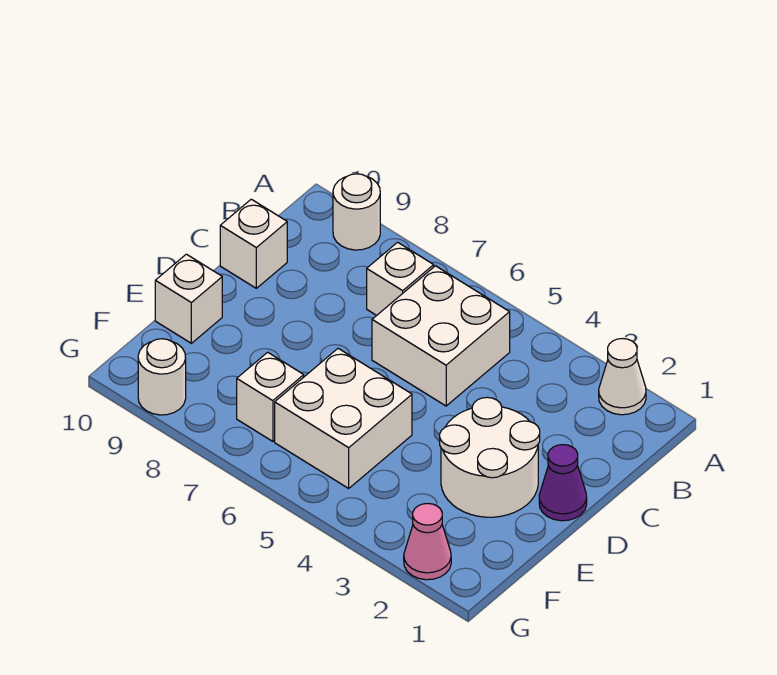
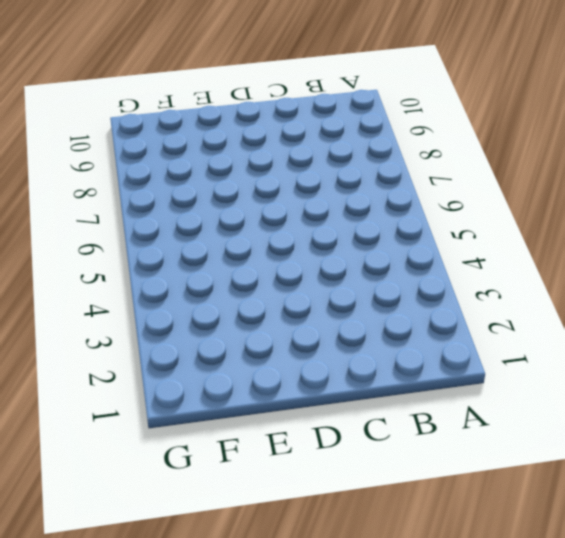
none -> white cone A2 level 1
none -> white round brick A9 level 1
none -> white brick B5:C6 level 1

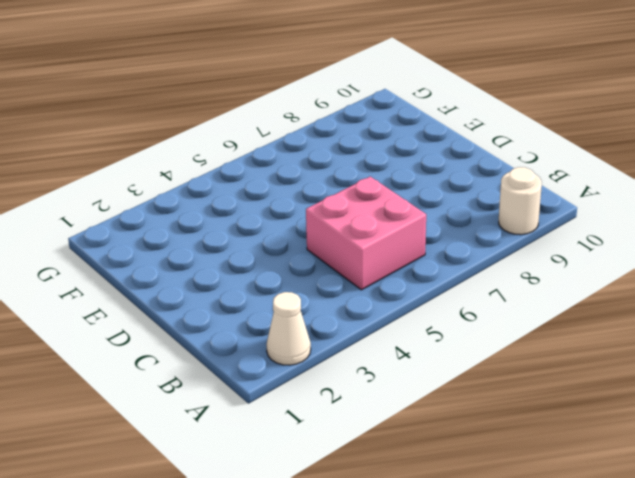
pink brick B5:C6 level 1 -> white brick B5:C6 level 1
none -> white brick B7 level 1
none -> white brick C10 level 1
none -> purple cone D1 level 1

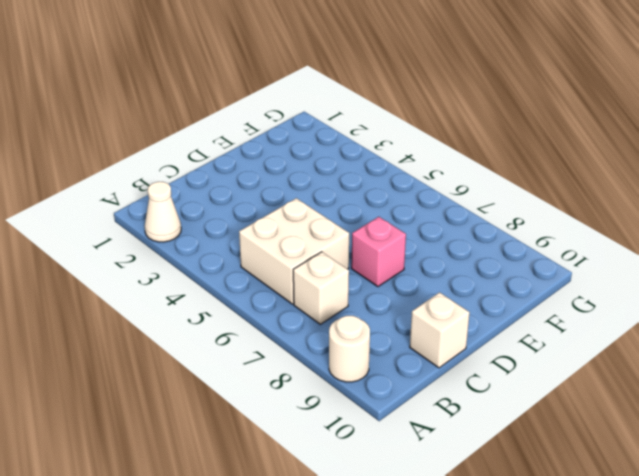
pink brick D7 level 1 -> none
none -> purple cone D1 level 1
none -> white round brick D2:E3 level 1
none -> white brick E5:F6 level 1

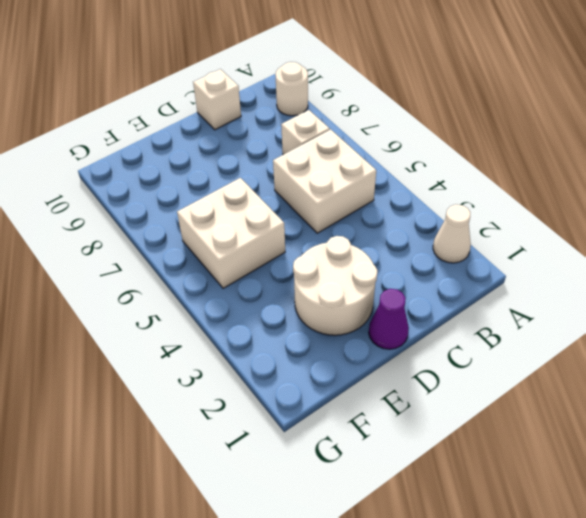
none -> white brick E10 level 1
none -> white brick F7 level 1
none -> pink cone G2 level 1

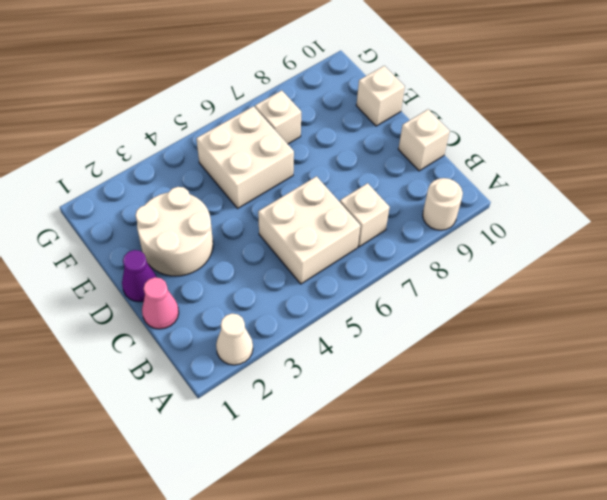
pink cone C1 level 1 -> pink cone G2 level 1
none -> white round brick G9 level 1

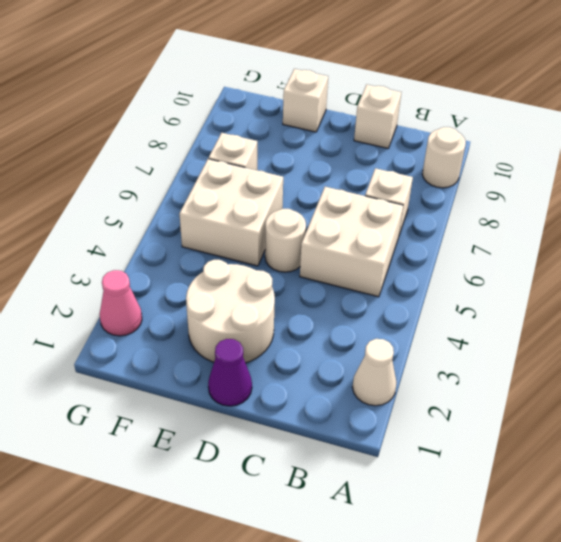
white round brick D5 level 1 -> white round brick G9 level 1

